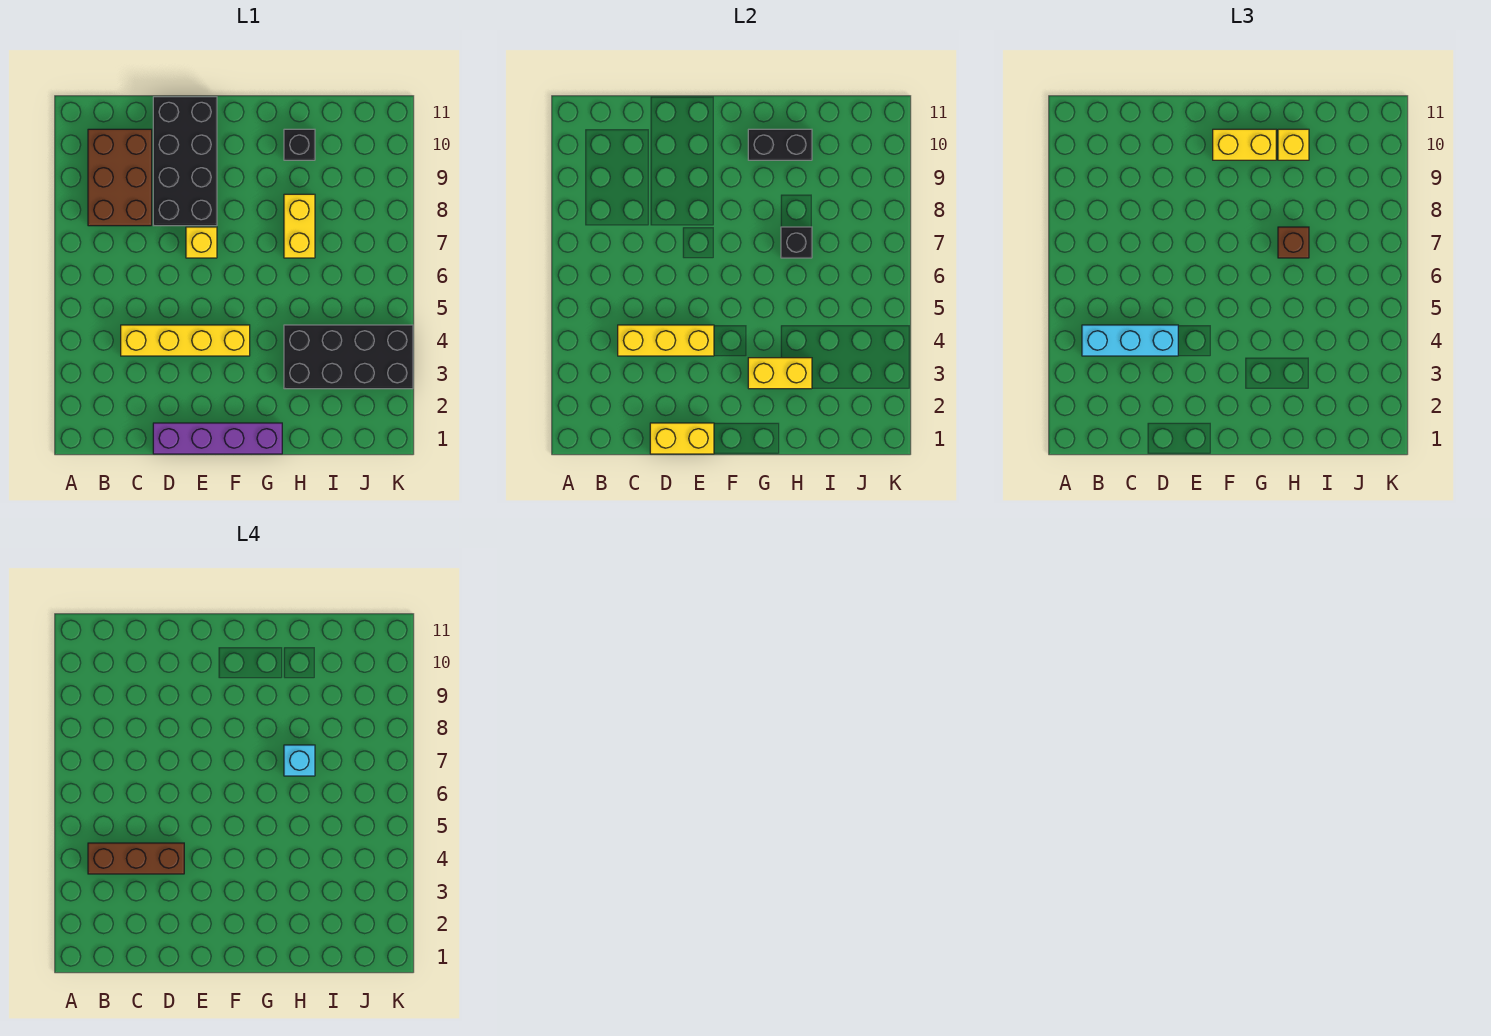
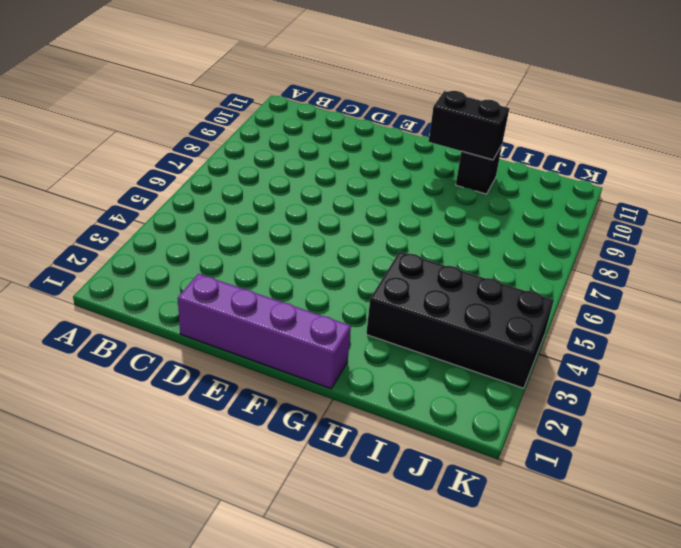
none -> brown brick B8:C10 level 1
none -> yellow brick C4:F4 level 1
none -> black brick D8:E11 level 1

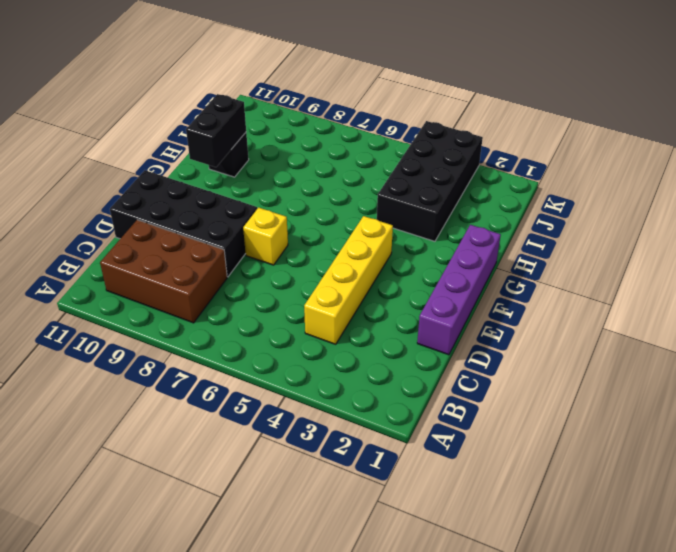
none -> yellow brick H7:H8 level 1
none -> yellow brick C4:E4 level 2
none -> yellow brick D1:E1 level 2

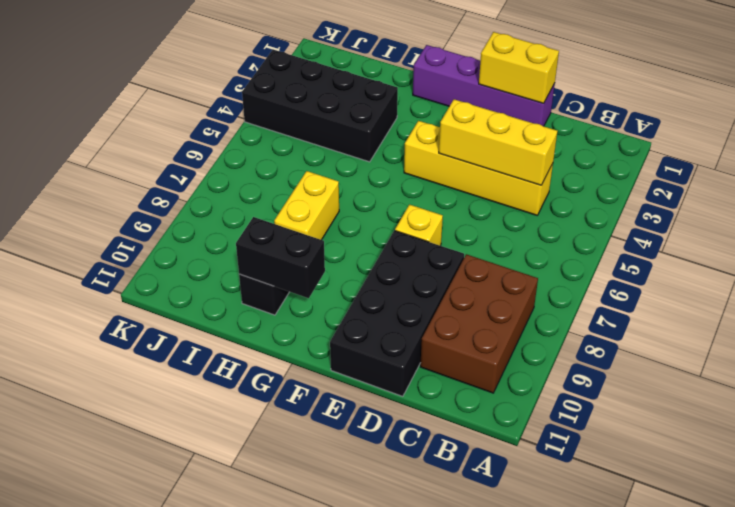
none -> yellow brick G3:H3 level 2
none -> black brick H7 level 2
none -> cyan brick B4:D4 level 3

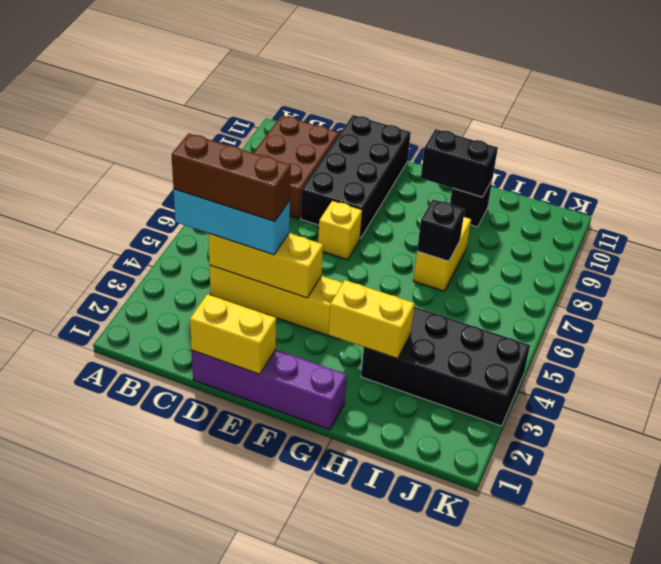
none -> yellow brick F10:G10 level 3
none -> brown brick H7 level 3
none -> yellow brick H10 level 3

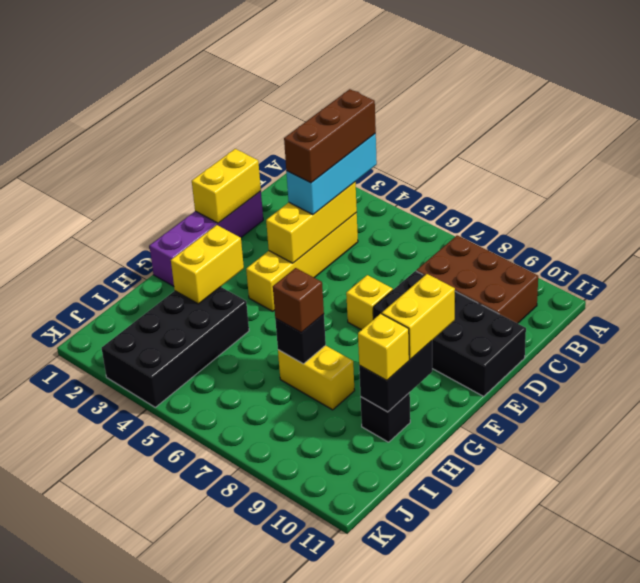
none -> cyan brick H7 level 4

